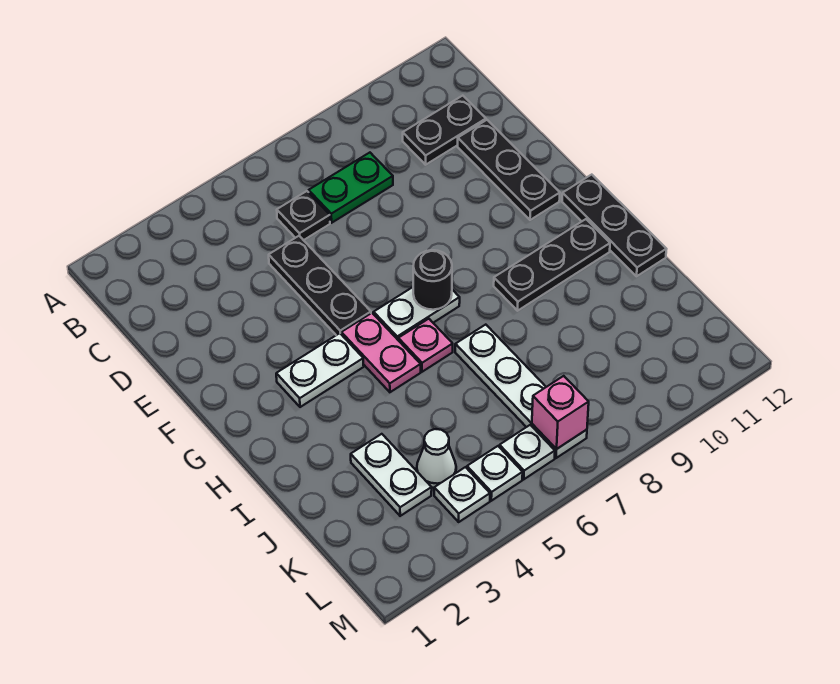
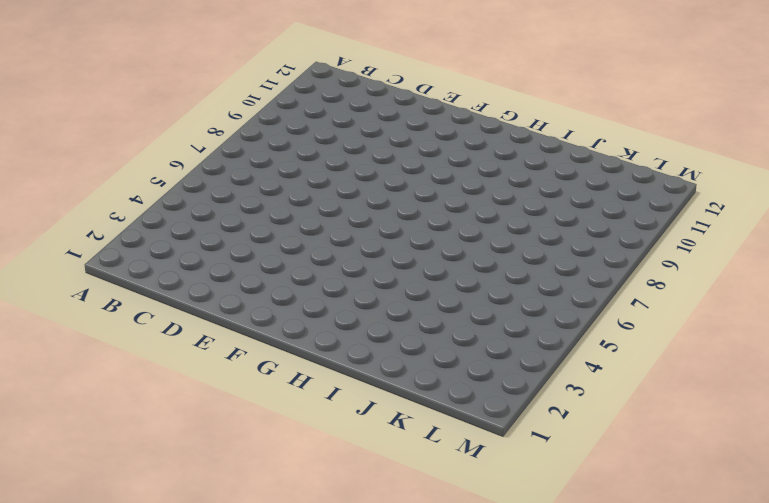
none -> black plate C6 level 1
none -> green plate C7:C8 level 1
none -> black plate C10:C11 level 1

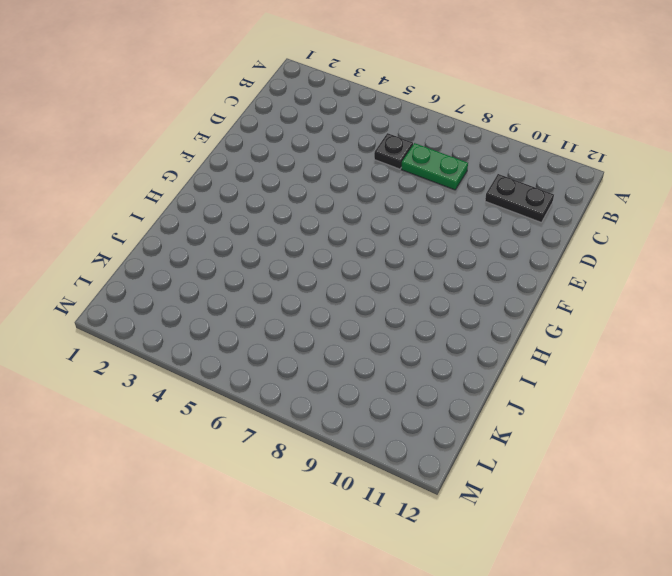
none -> black plate D5:F5 level 1
none -> black plate D11:F11 level 1
none -> white plate G3:G4 level 1

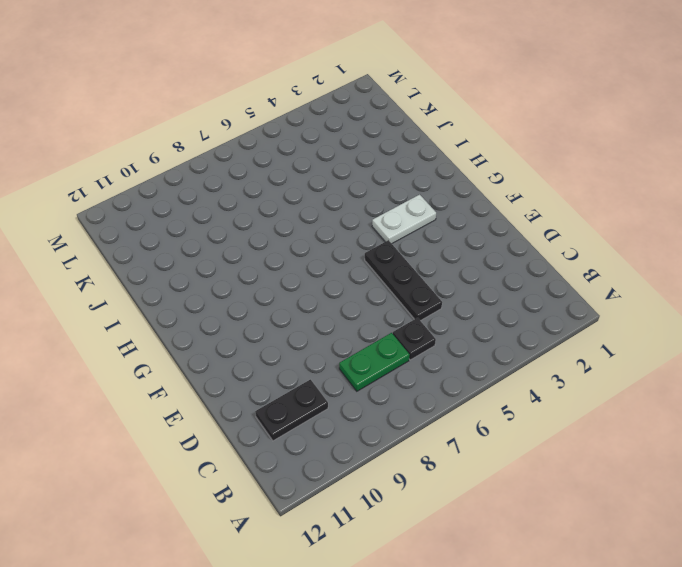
none -> black plate D11:F11 level 1
none -> pink plate G5:H5 level 1
none -> white plate G6:G7 level 1

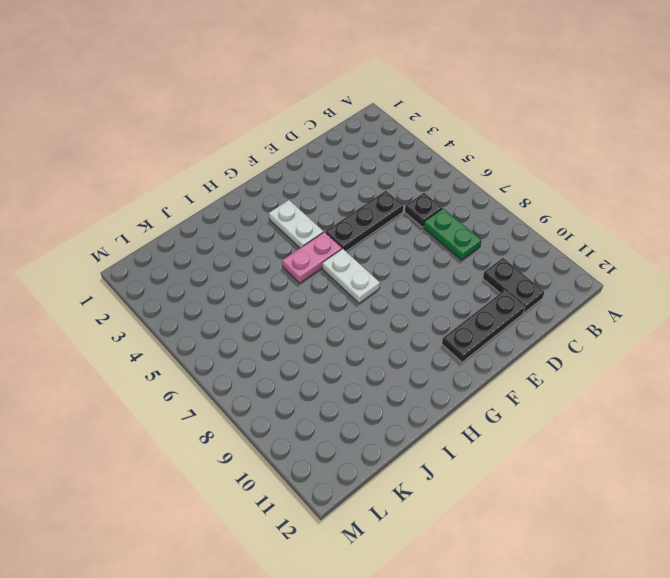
none -> black plate G12:I12 level 1
none -> pink plate H6 level 1
none -> black plate H9:H11 level 1

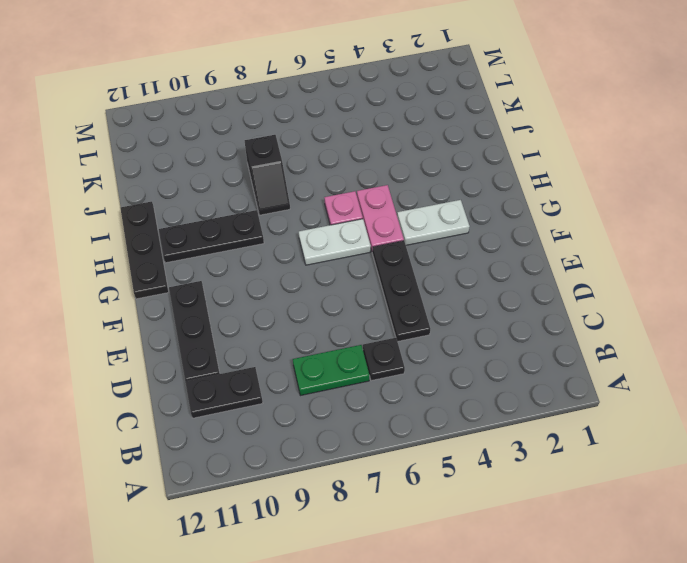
black slope I8:J8 level 1 top J -> none
none -> white plate I7:L7 level 1
none -> white plate J3:K3 level 1
none -> white cone K4 level 1

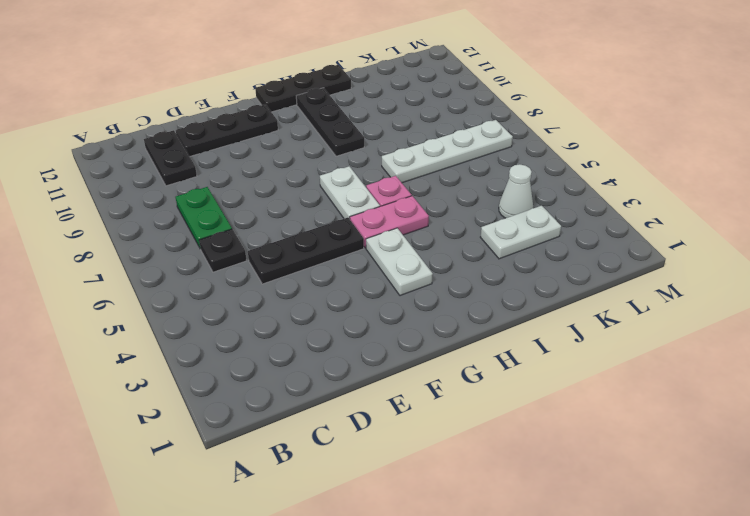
none -> white plate L4 level 1
none -> white plate L5 level 1
none -> white plate L6 level 1

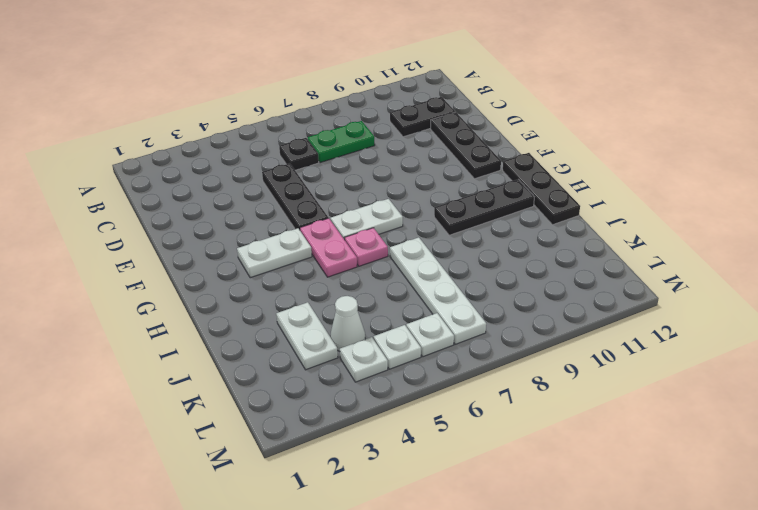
none -> black round brick G7 level 2
none -> pink brick L7 level 2

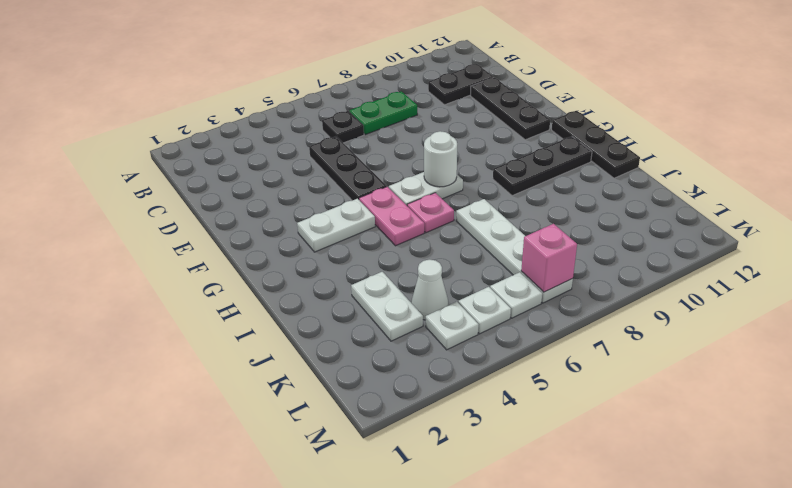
white round brick G7 level 2 -> black round brick G7 level 2

